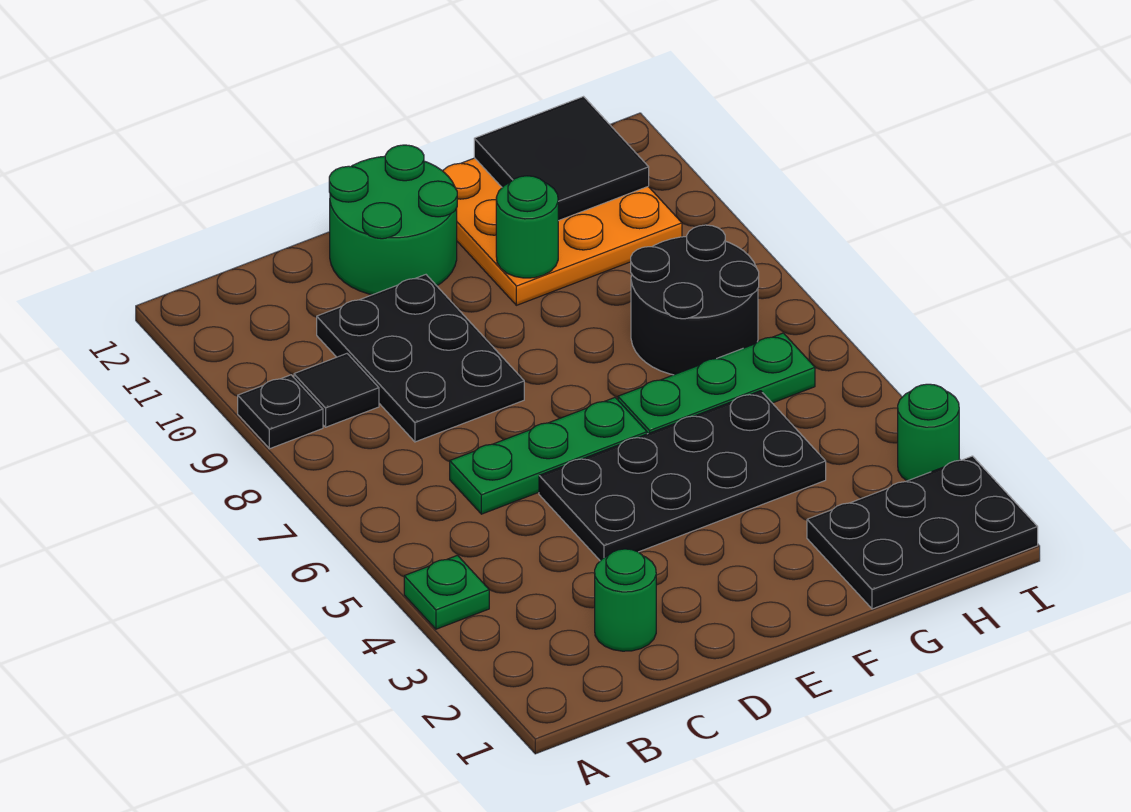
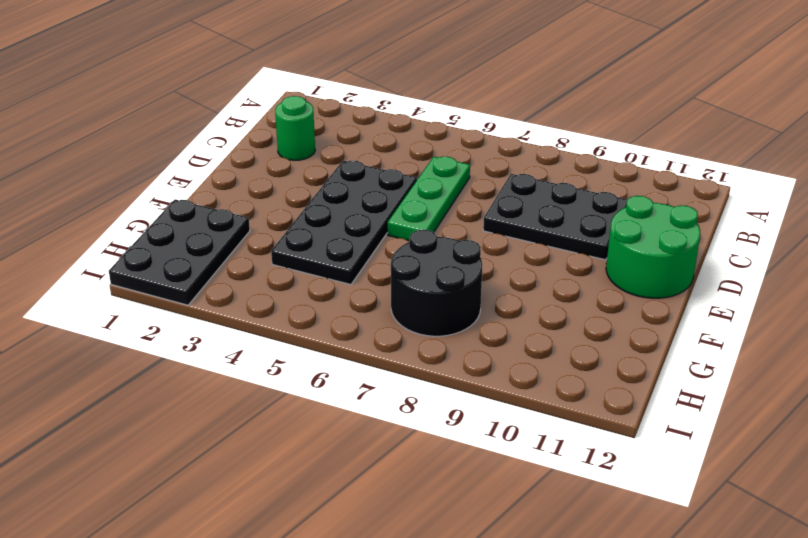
none -> green plate A4 level 1
none -> black plate A9 level 1
none -> black tile B9 level 1

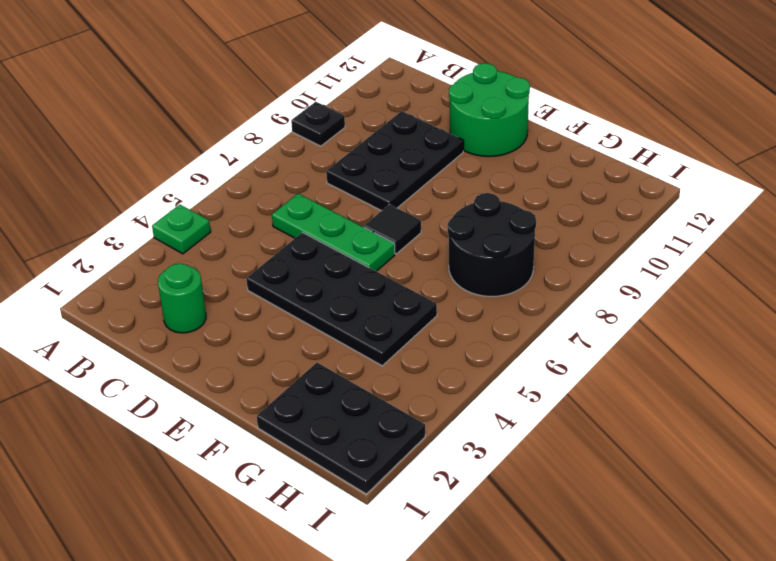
black tile E7 level 1 -> black tile B9 level 1
none -> green plate F6:H6 level 1
none -> orange plate F10:H12 level 1
none -> green round brick I3 level 1

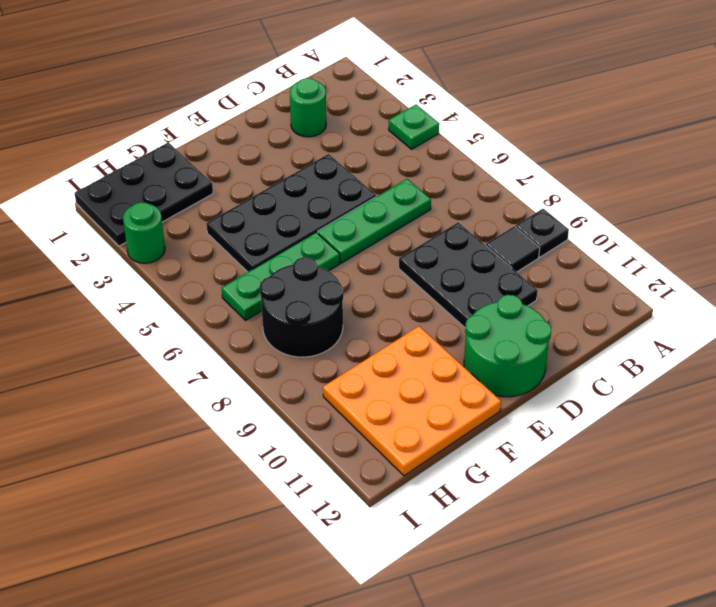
none -> green round brick F10 level 2
none -> black tile G11:H12 level 2

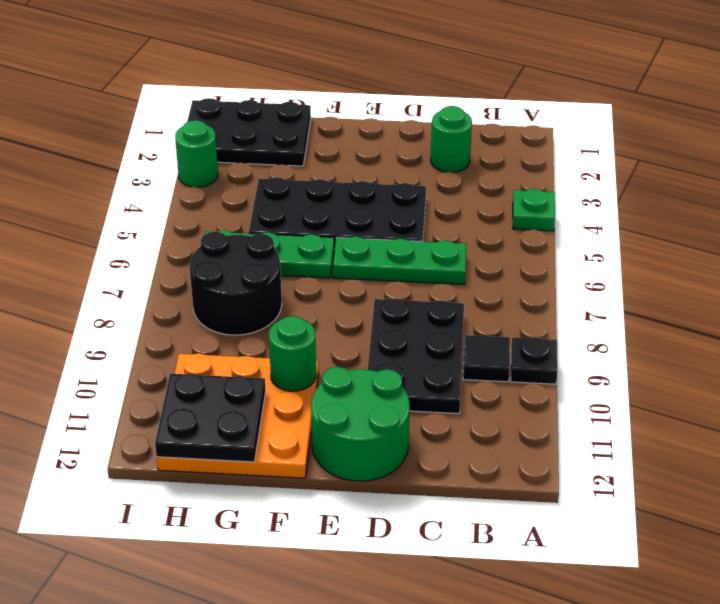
black plate G11:H12 level 2 -> black tile G11:H12 level 2

